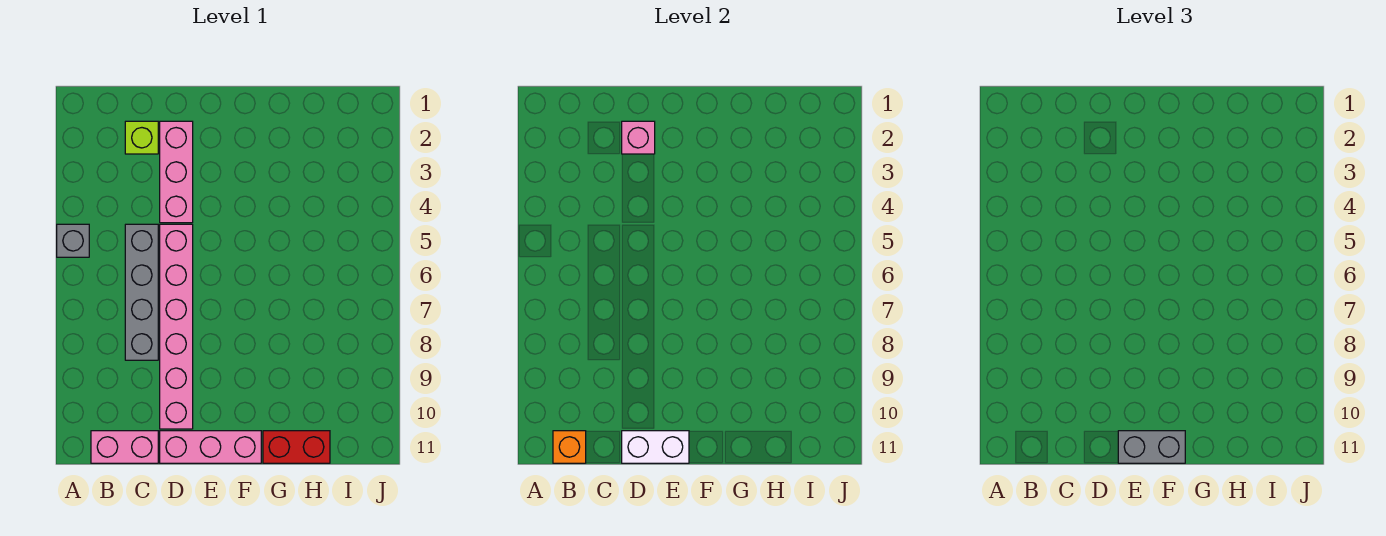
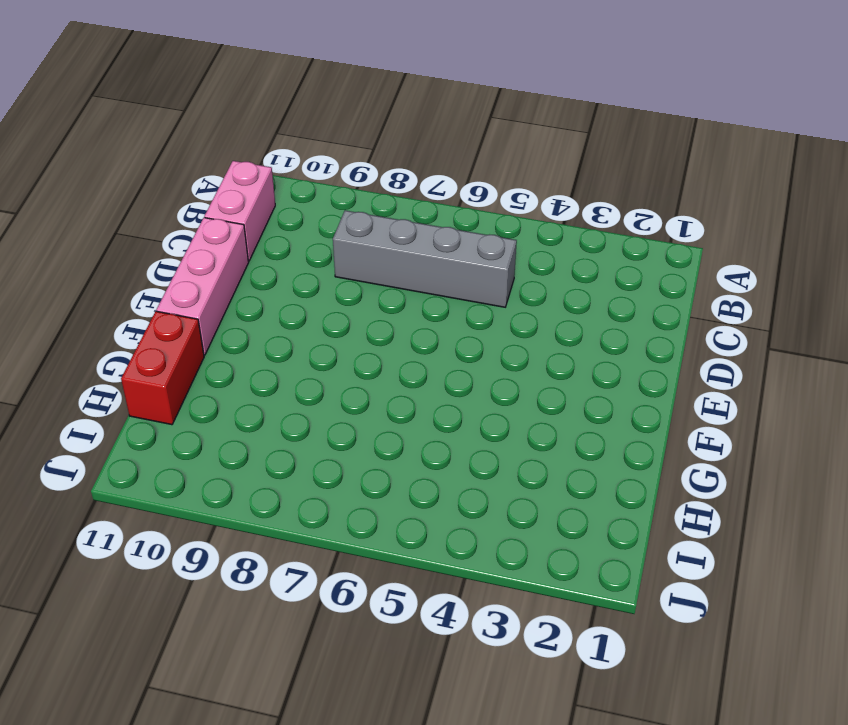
none -> grey brick A5 level 1
none -> lime brick C2 level 1
none -> pink brick D2:D4 level 1

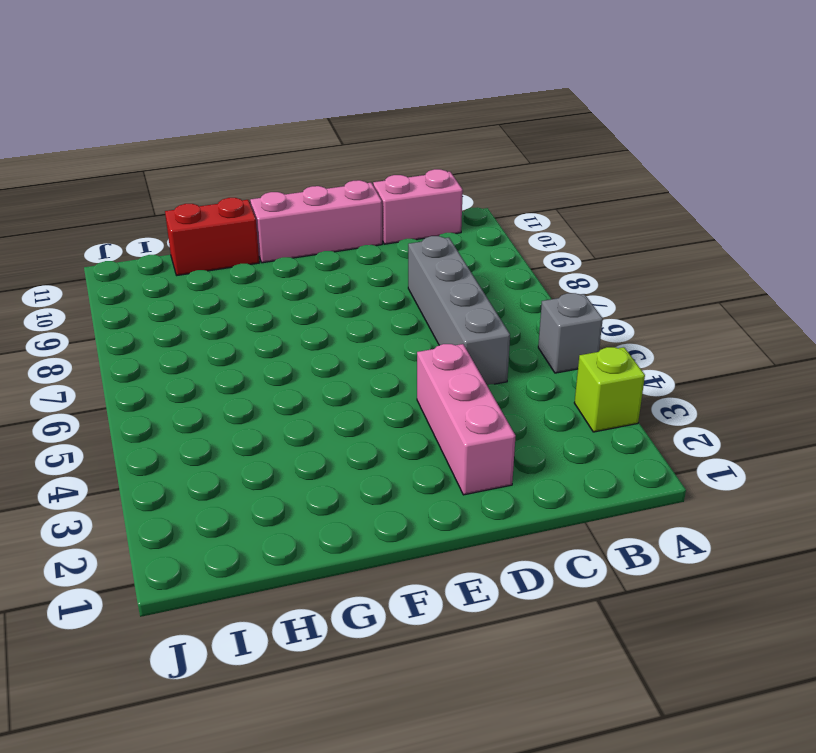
lime brick A3 level 1 -> lime brick C2 level 1
none -> pink brick D5:D10 level 1
none -> orange brick B11 level 2
none -> pink brick D2 level 2

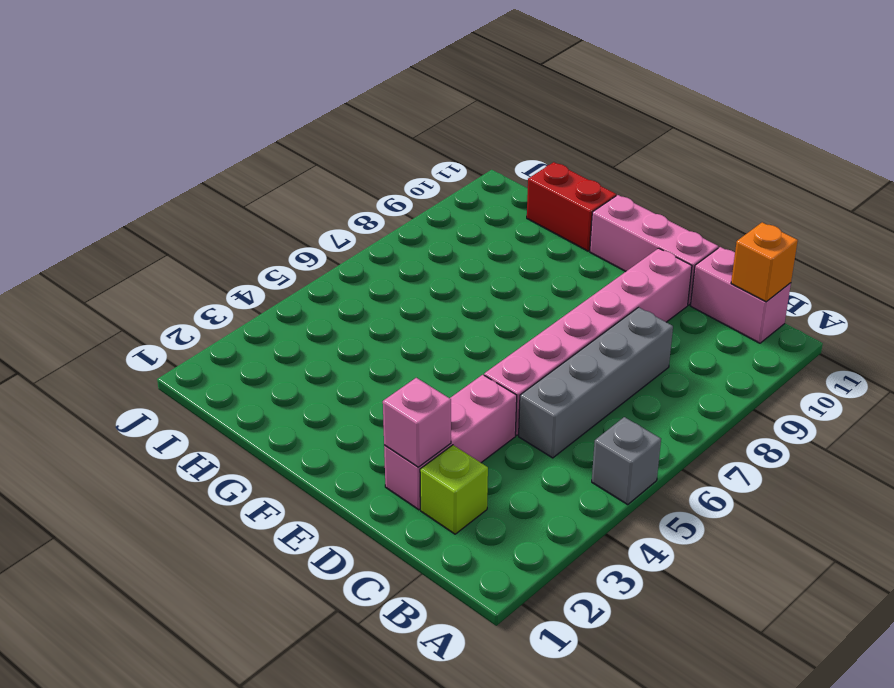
none -> white brick D11:E11 level 2
none -> grey brick E11:F11 level 3

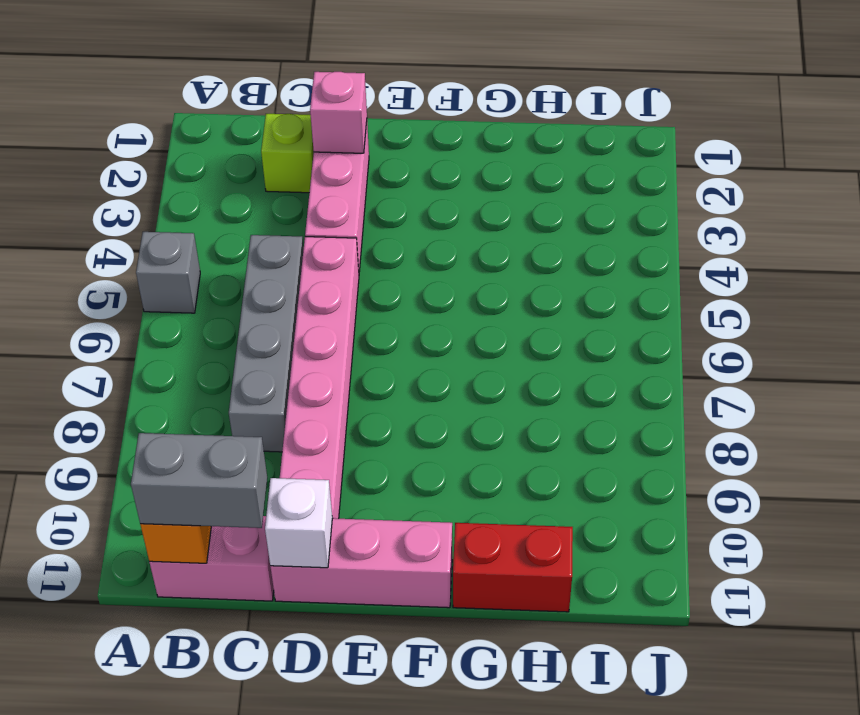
grey brick B11:C11 level 3 -> grey brick E11:F11 level 3
white brick D11 level 2 -> white brick D11:E11 level 2

